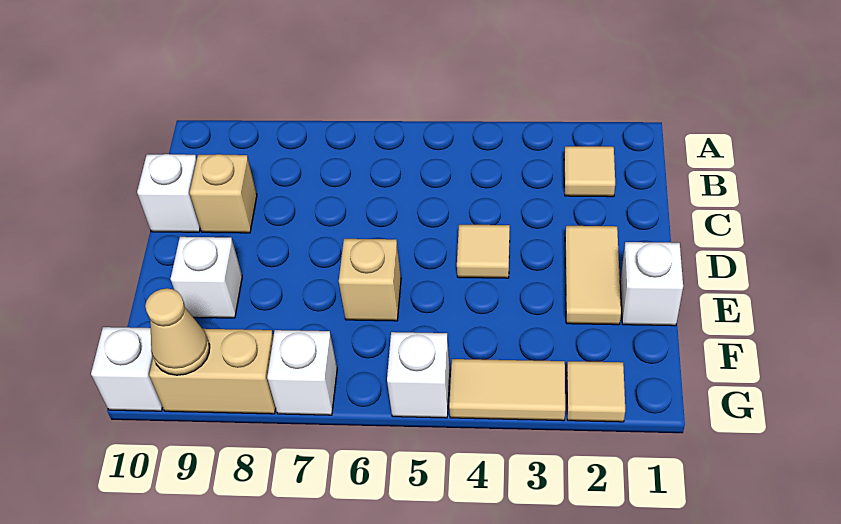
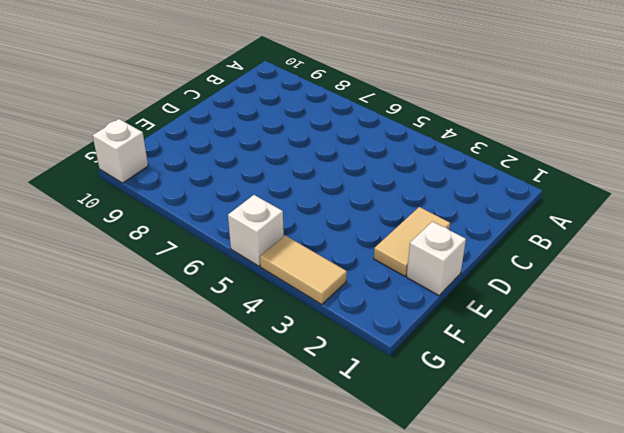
none -> tan tile B2 level 1
none -> tan brick C9 level 1
none -> white brick C10 level 1

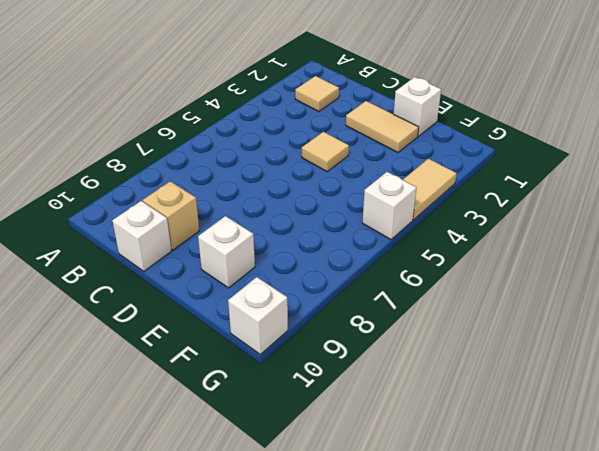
none -> tan brick E6 level 1
none -> tan tile G2 level 1
none -> white brick G7 level 1

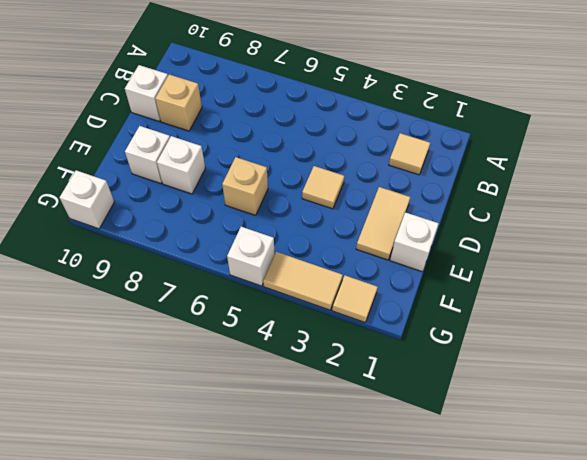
white brick E8 level 1 -> white brick G7 level 1
none -> tan brick G8:G9 level 1
none -> tan cone G9 level 2

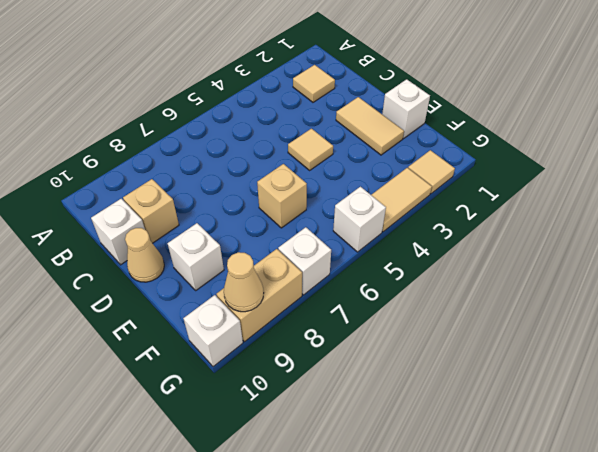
tan cone D10 level 1 -> none

